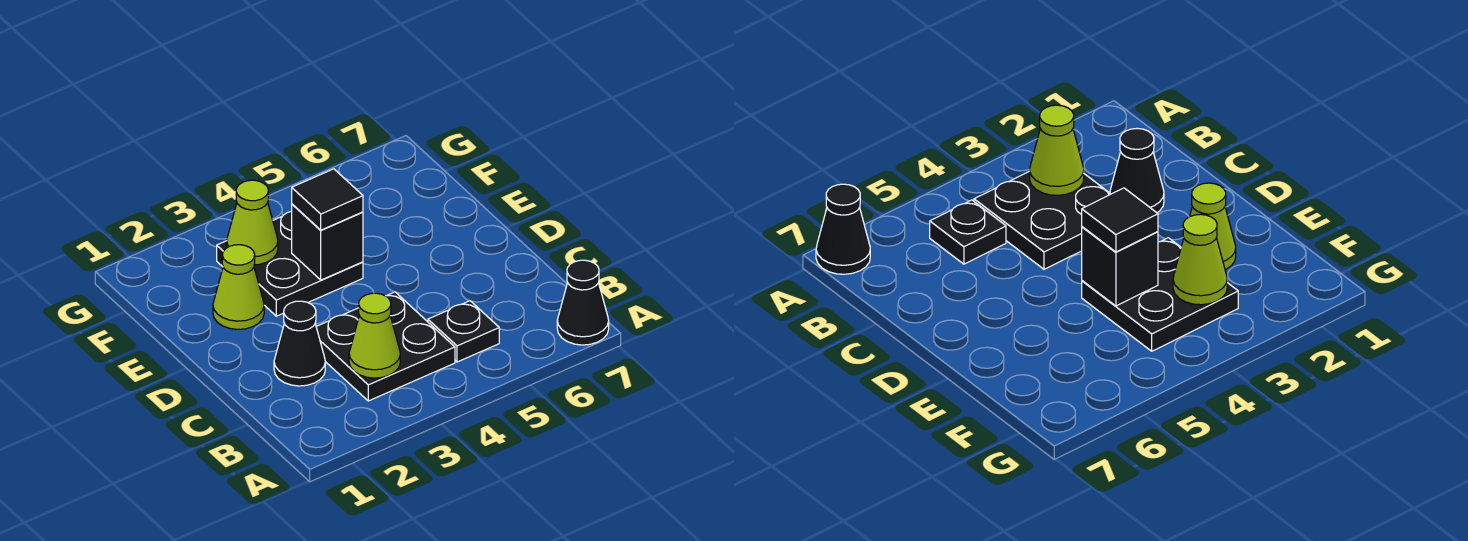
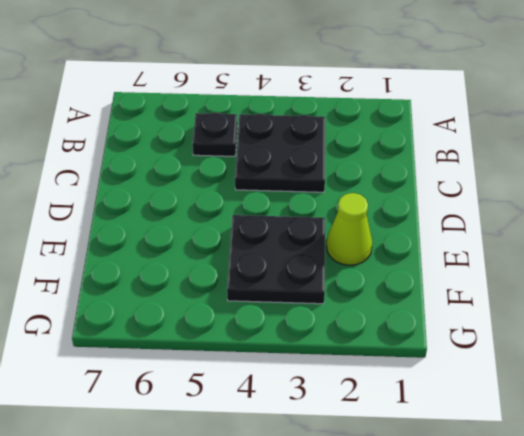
none -> black cone A7 level 1
none -> black cone C2 level 1

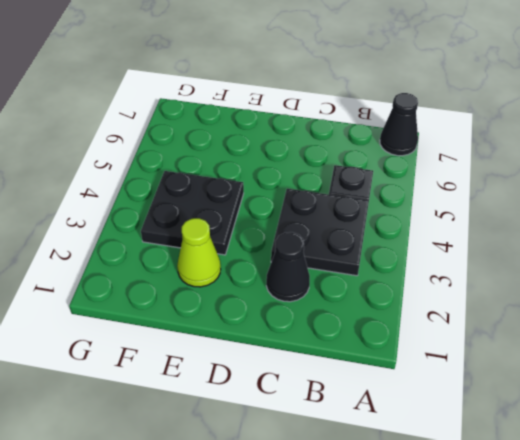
none -> lime cone B3 level 2
none -> black brick E4 level 2

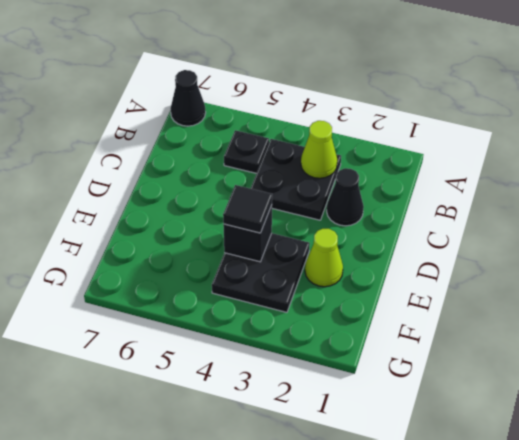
none -> lime cone F3 level 2

